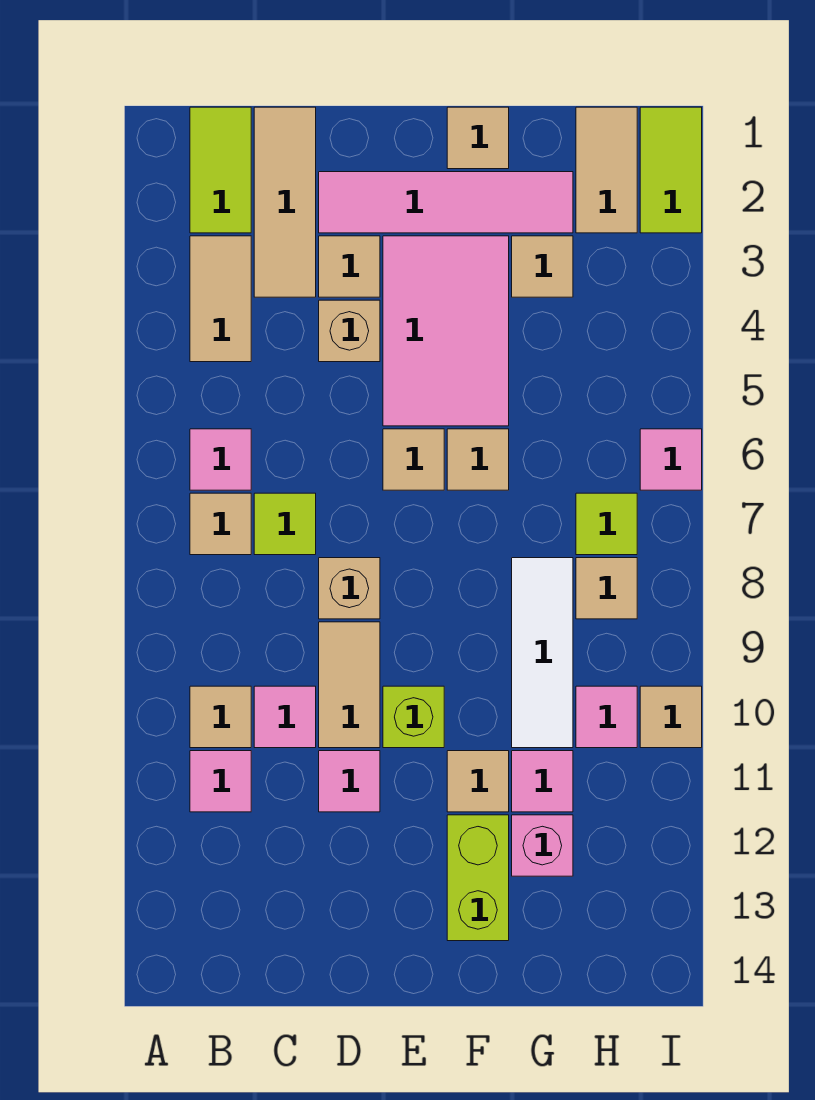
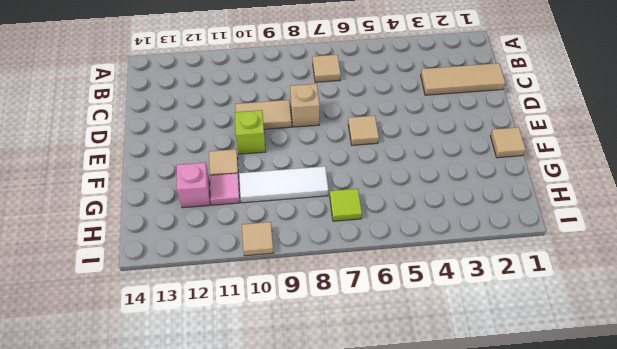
none -> lime tile B1:B2 level 1
none -> tan tile B3:B4 level 1
none -> pink tile B6 level 1
none -> tan tile B10 level 1

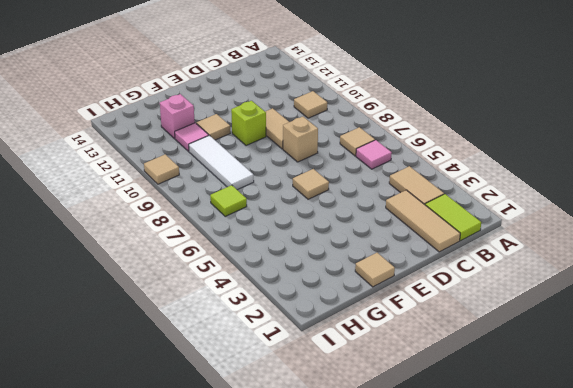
none -> pink tile B11 level 1
none -> lime tile C7 level 1
none -> pink tile C10 level 1
none -> pink tile D2:G2 level 1

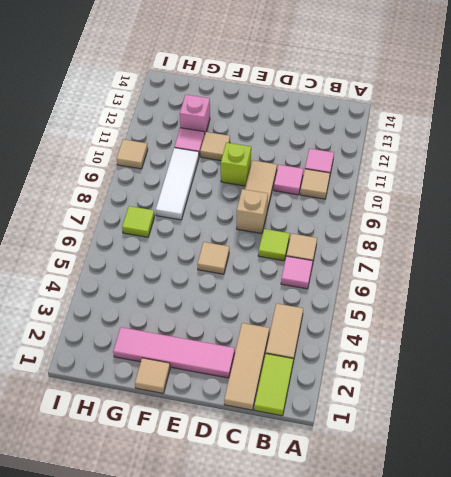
none -> tan tile D3 level 1
none -> tan brick D4 level 1
none -> pink tile D11 level 1
none -> pink tile E3:F5 level 1

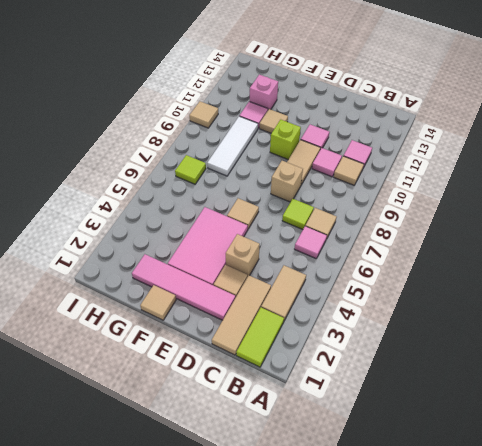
none -> tan tile F6 level 1
none -> lime brick F12:F13 level 1
none -> tan tile G3 level 1
none -> tan tile H1:H2 level 1

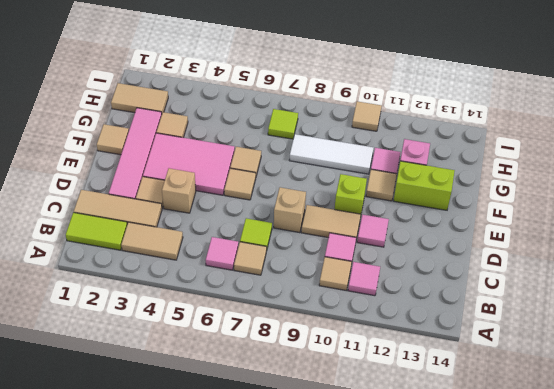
none -> tan tile H8 level 1
none -> pink tile H10 level 1
none -> lime tile I1:I2 level 1
none -> pink tile I6 level 1

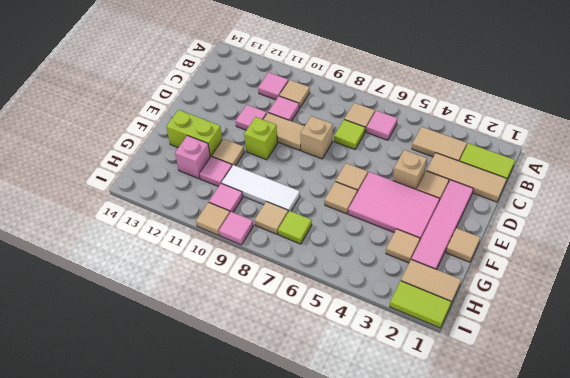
pink tile I9 level 1 -> pink tile I6 level 1

